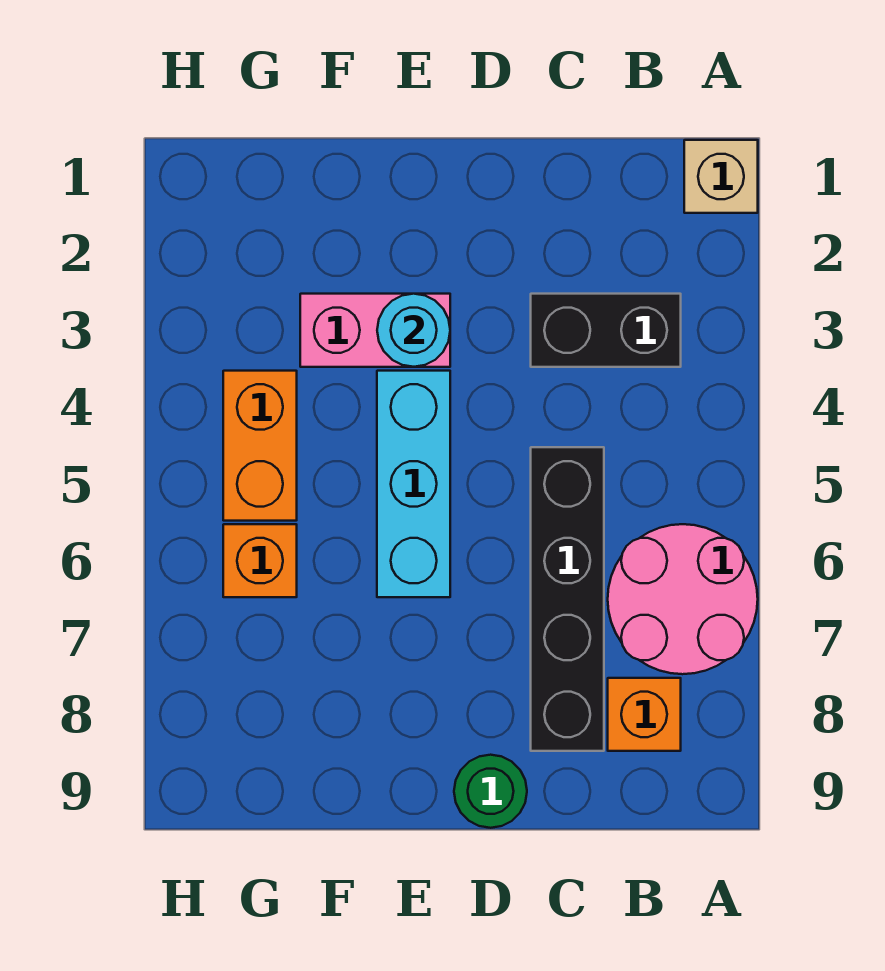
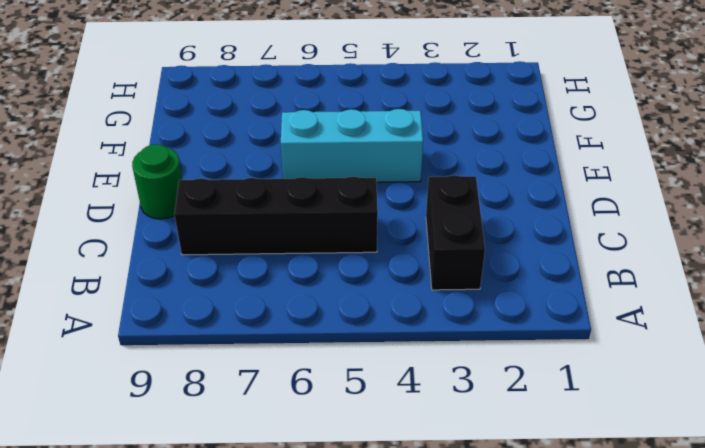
none -> tan brick A1 level 1
none -> pink round brick A6:B7 level 1

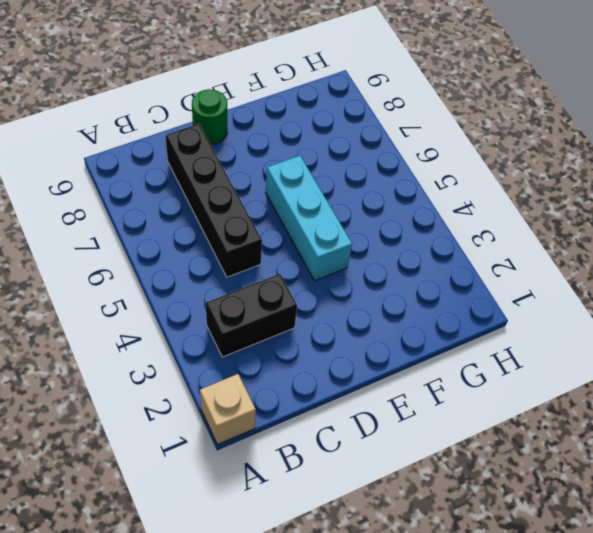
none -> pink round brick A6:B7 level 1
none -> orange brick B8 level 1

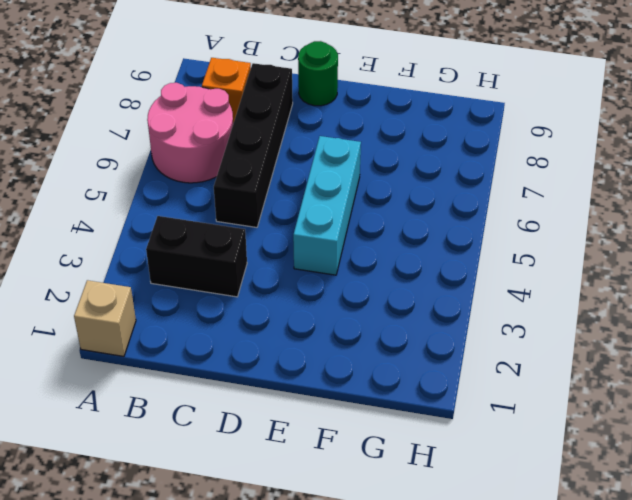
none -> pink brick E3:F3 level 1
none -> orange brick G4:G5 level 1

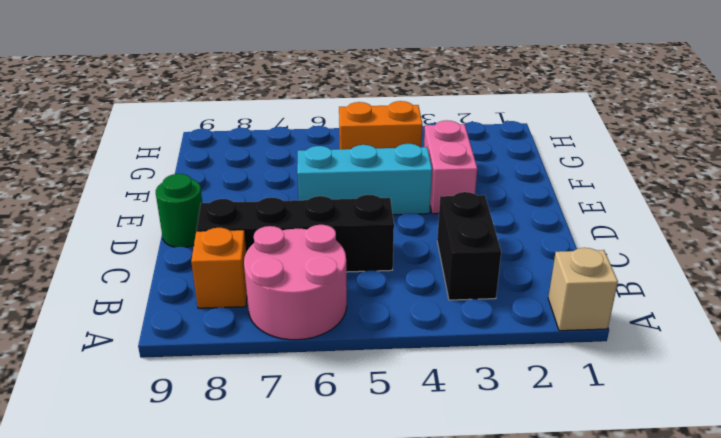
none -> orange brick G6 level 1
none -> cyan round brick E3 level 2

